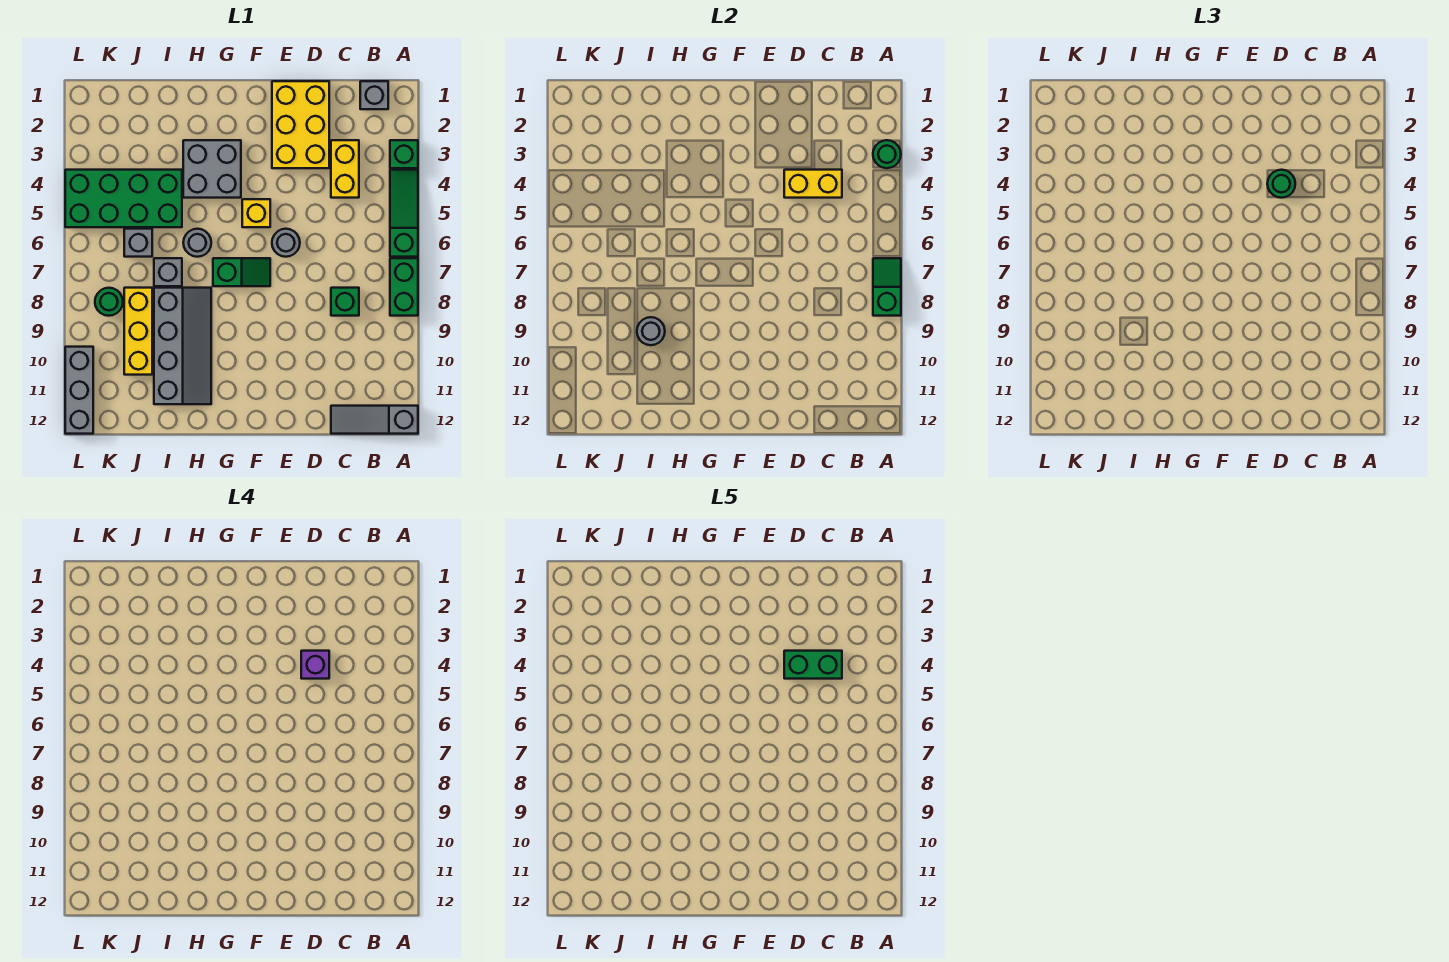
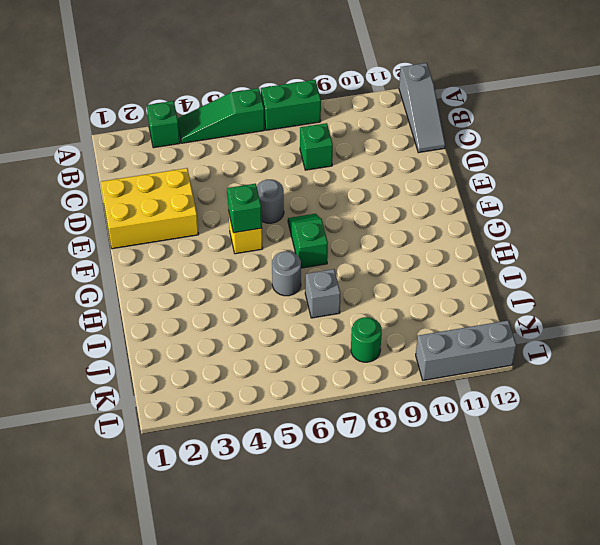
green brick F5 level 2 -> none
none -> grey brick B1 level 1
none -> yellow brick C3:C4 level 1
none -> grey brick G3:H4 level 1

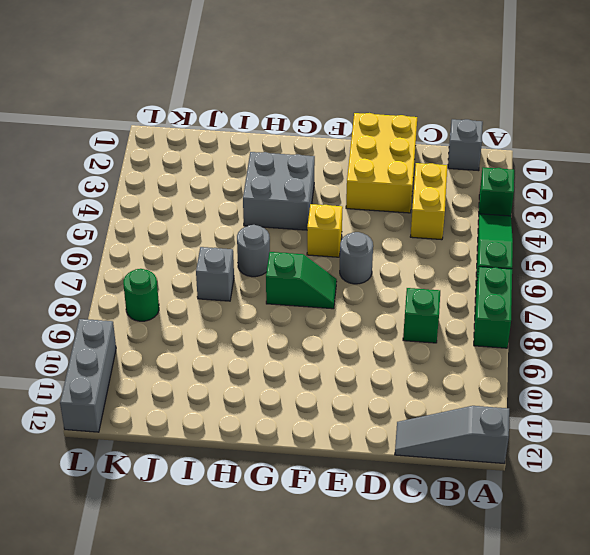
none -> grey slope H8:I11 level 1 top I
none -> green brick I4:L5 level 1
none -> grey brick J6 level 1

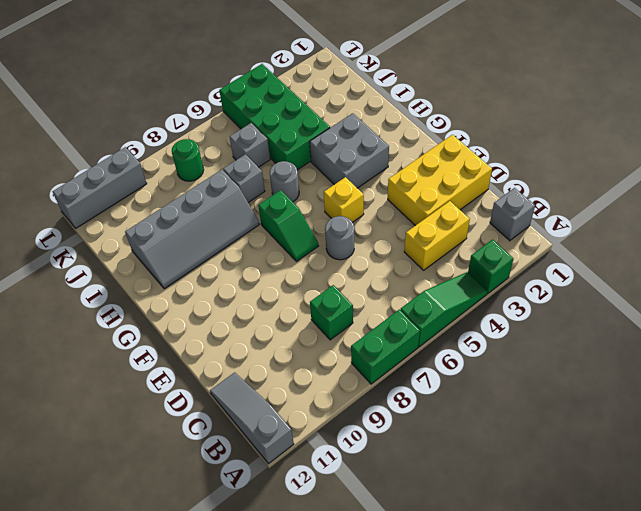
none -> yellow brick J8:J10 level 1
none -> green round brick A3 level 2
none -> green slope A7:A8 level 2 top 8

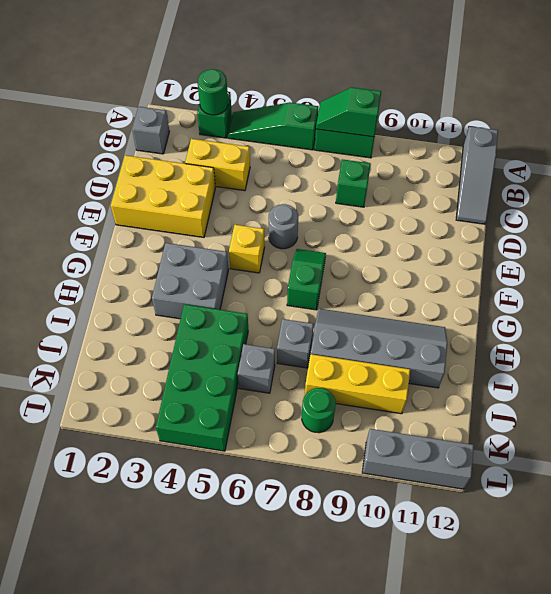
none -> grey round brick H6 level 1
none -> yellow brick C4:D4 level 2
none -> grey round brick I9 level 2

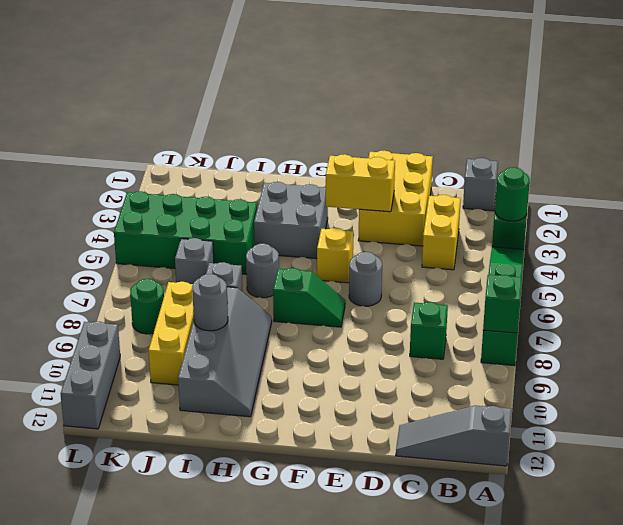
yellow brick E3:F3 level 2 -> yellow brick C4:D4 level 2
none -> green round brick D4 level 3
none -> purple brick D4 level 4
none -> green brick C4:D4 level 5

